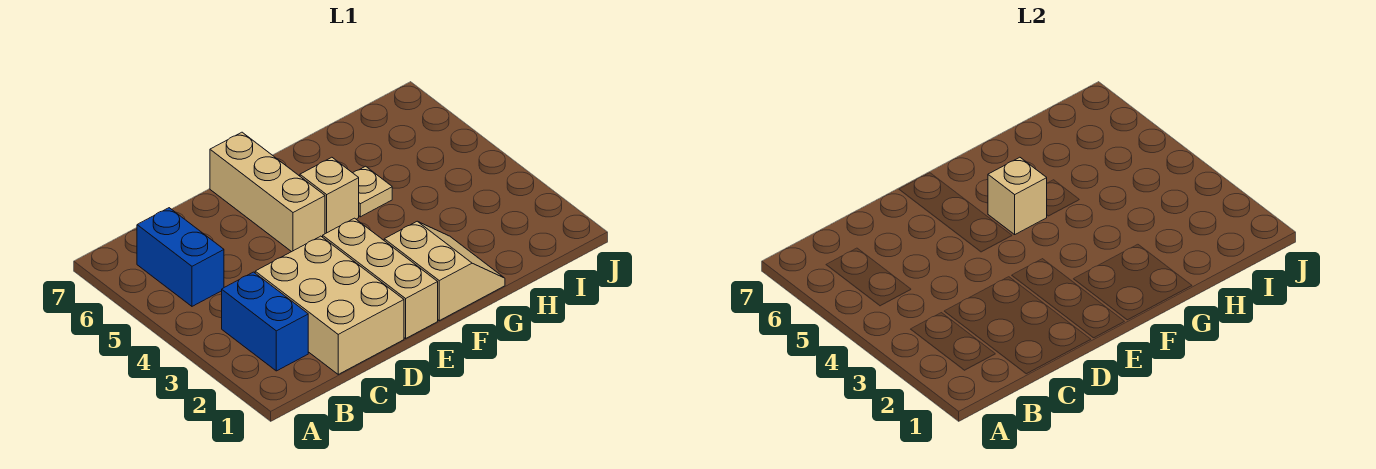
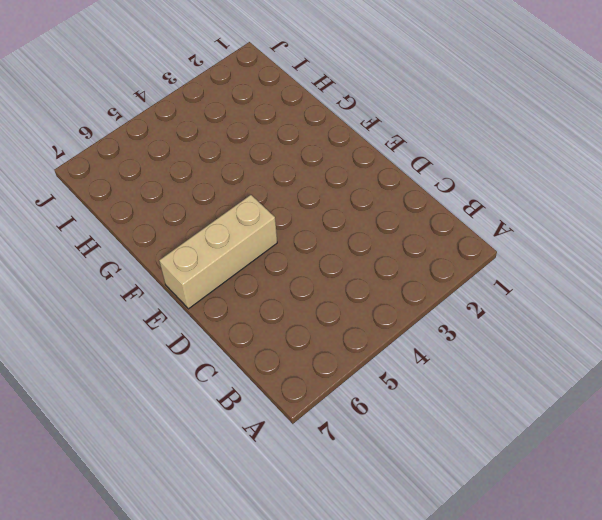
none -> blue brick B2:B3 level 1
none -> blue brick B5:B6 level 1

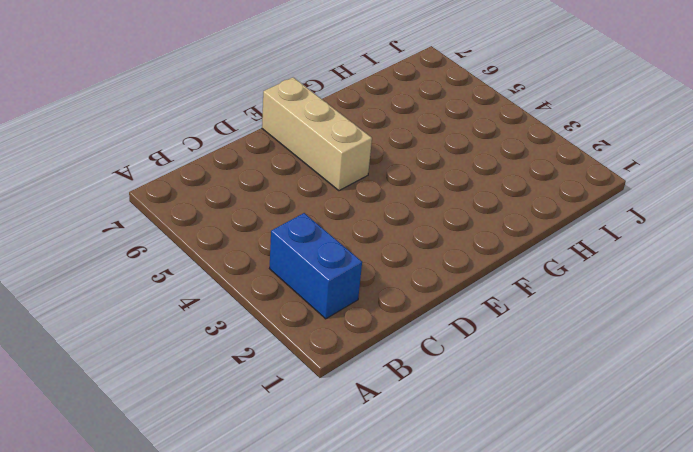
none -> blue brick B5:B6 level 1
none -> tan brick C1:D3 level 1

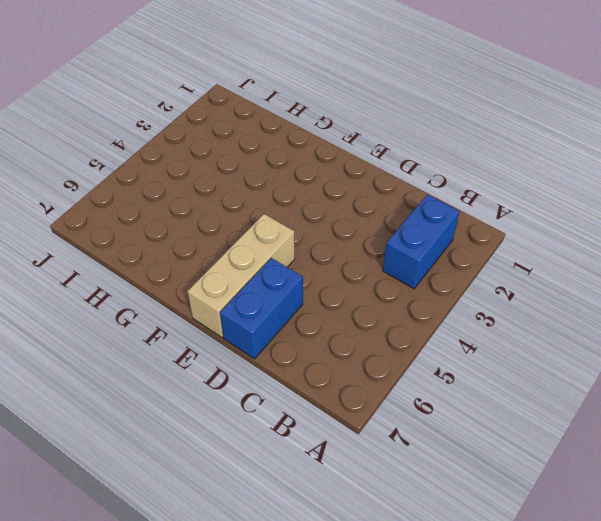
blue brick D6:D7 level 1 -> blue brick B5:B6 level 1
none -> tan brick C1:D3 level 1
none -> tan brick E1:E3 level 1

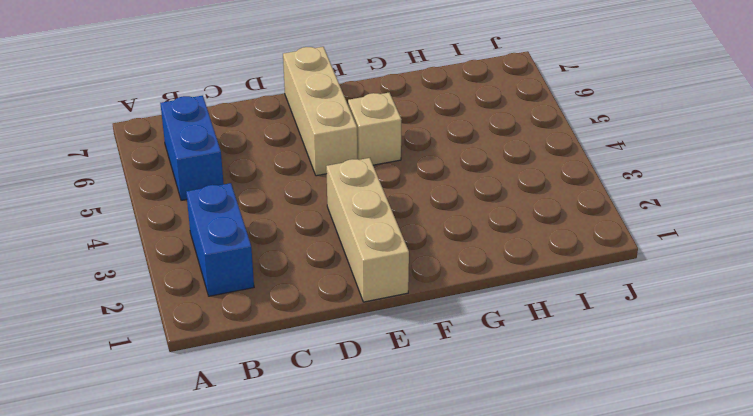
none -> tan brick C1:D3 level 1
none -> tan slope F1:G2 level 1 top F

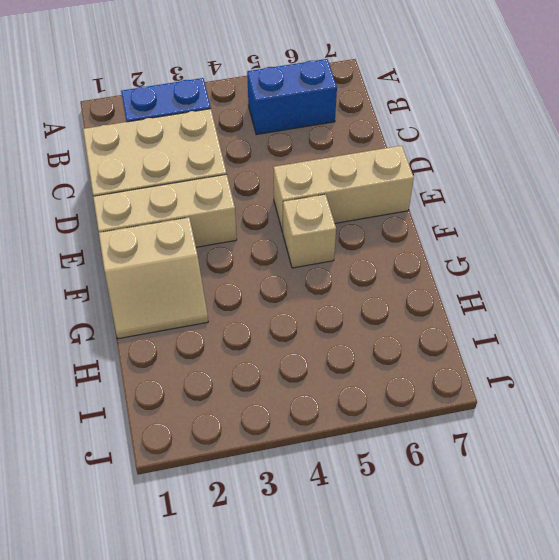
none -> tan plate G5 level 1
none -> tan brick F5 level 2

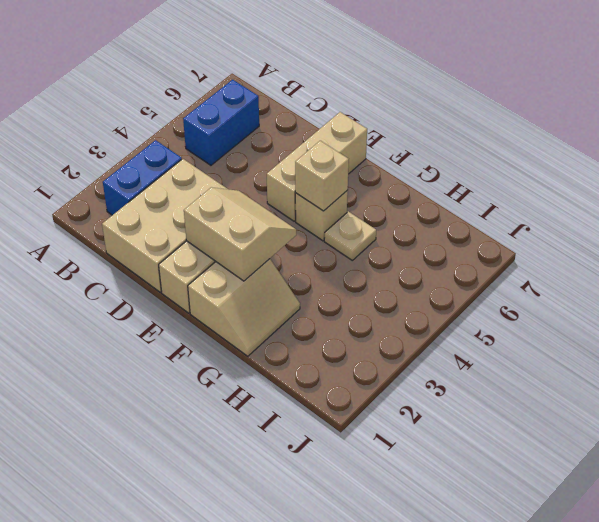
tan slope E2:F3 level 2 top 2 -> none

